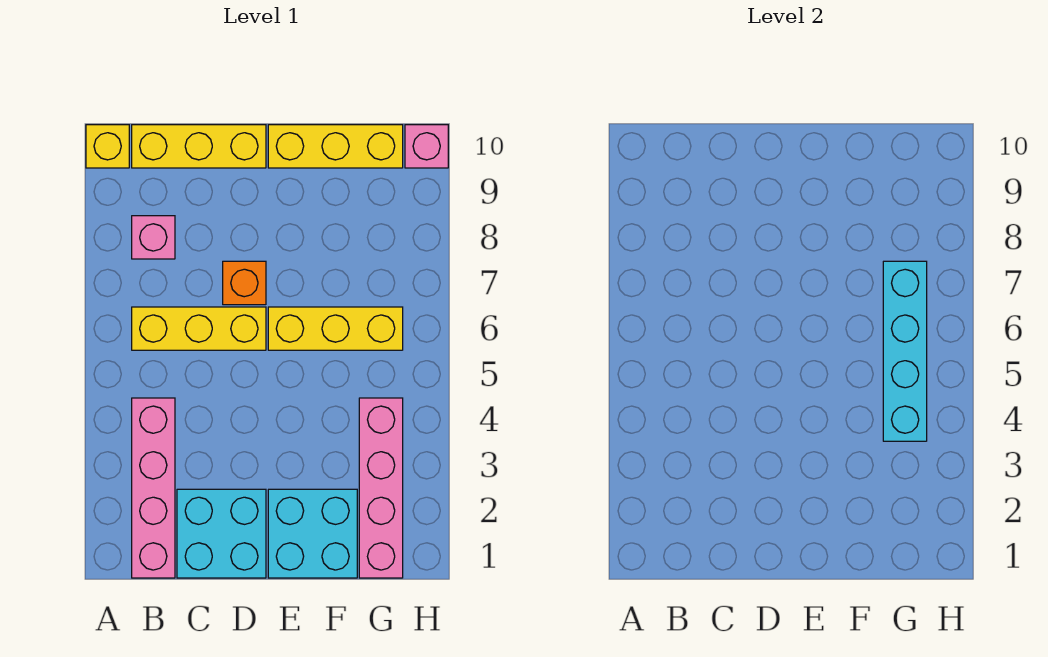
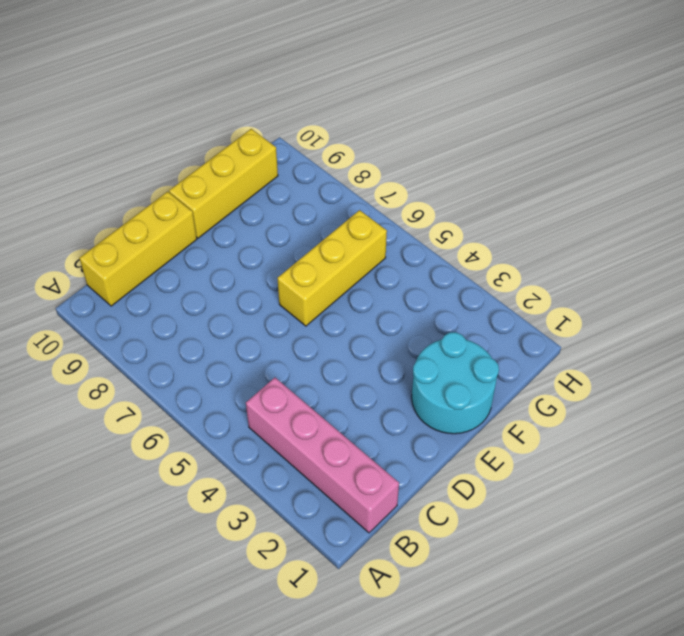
cyan round brick E1:F2 level 1 -> cyan brick E1:F2 level 1
none -> yellow brick A10 level 1
none -> yellow brick B6:D6 level 1
none -> pink brick B8 level 1

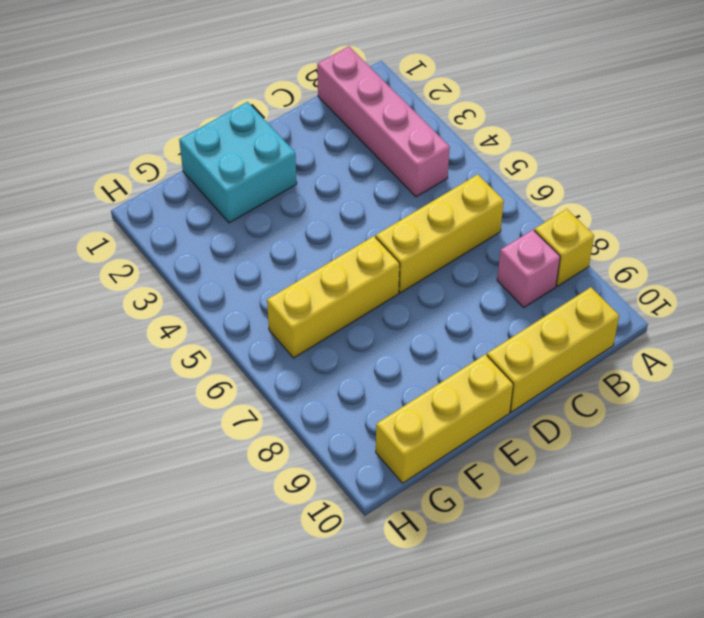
yellow brick A8 level 1 -> yellow brick A10 level 1
none -> cyan brick C1:D2 level 1
none -> orange brick D7 level 1
none -> pink brick G1:G4 level 1

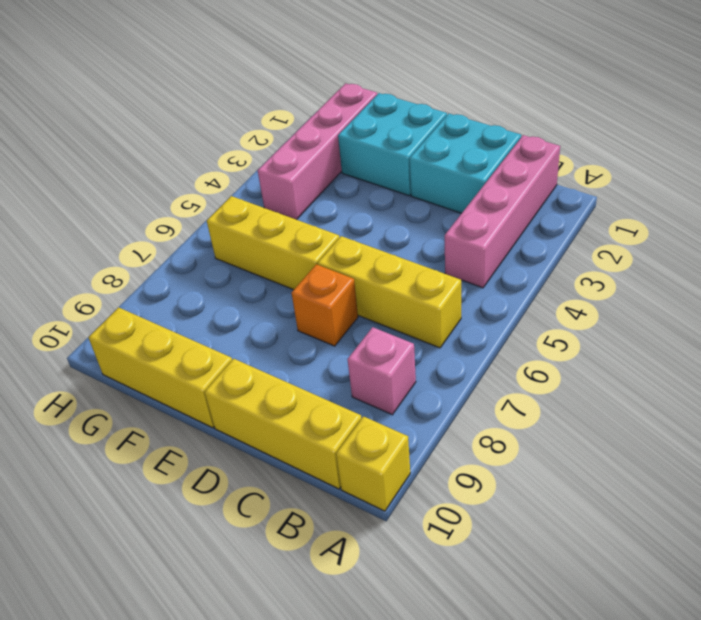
none -> pink brick H10 level 1
none -> cyan brick G4:G7 level 2

